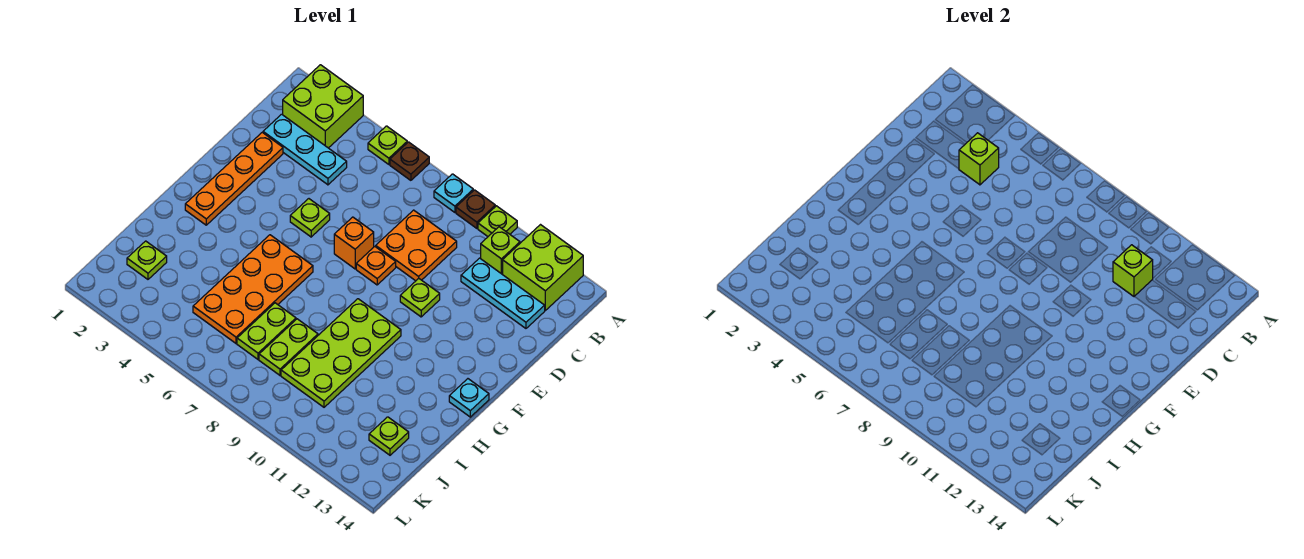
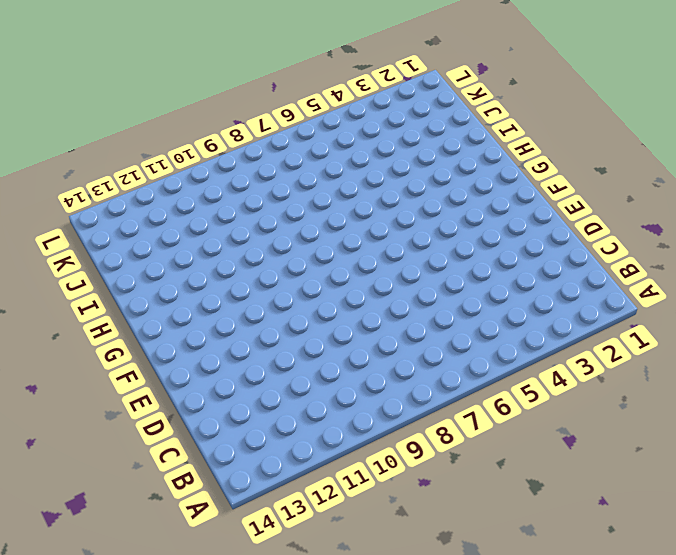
none -> lime brick A2:B3 level 1
none -> lime plate A5 level 1
none -> brown plate A6 level 1

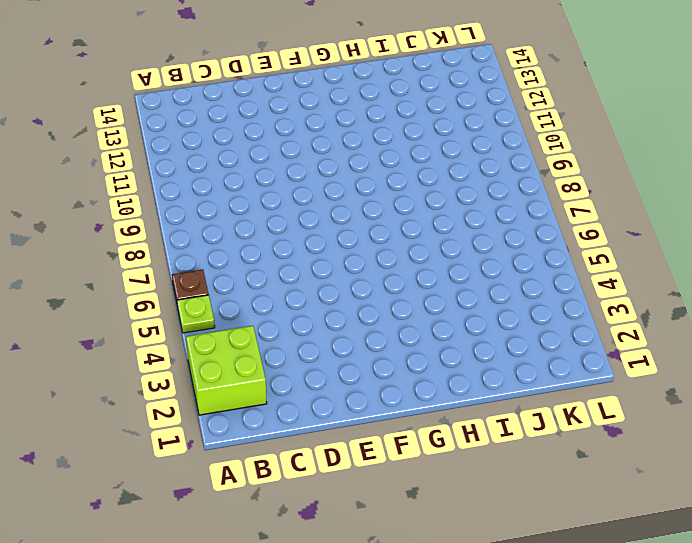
none -> cyan plate A8 level 1
none -> brown plate A9 level 1
none -> lime plate A10 level 1

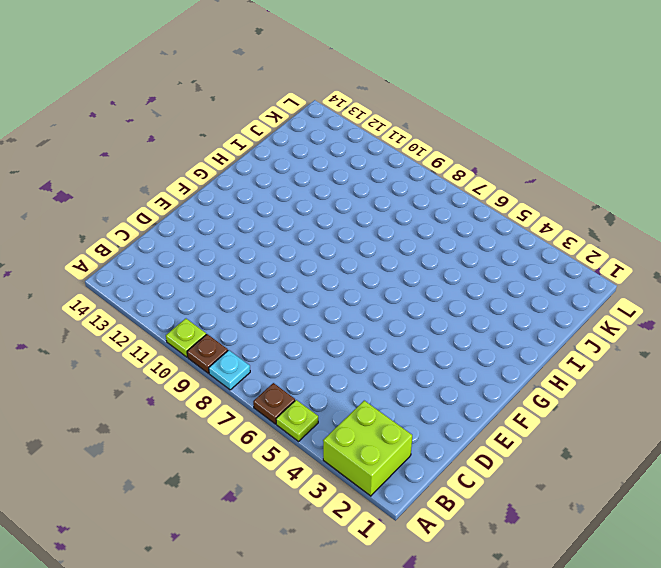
none -> lime brick A12:B13 level 1
none -> lime brick B11 level 1
none -> cyan plate C2:C4 level 1

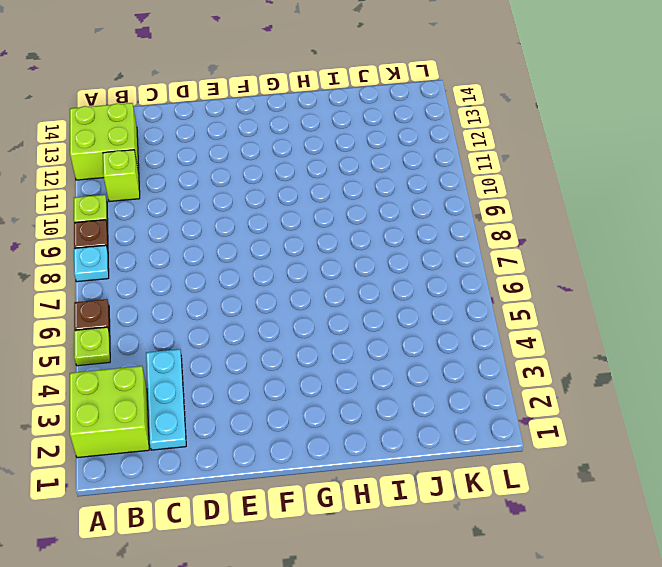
none -> orange plate C8:D9 level 1
none -> cyan plate C11:C13 level 1
none -> orange plate D2:G2 level 1

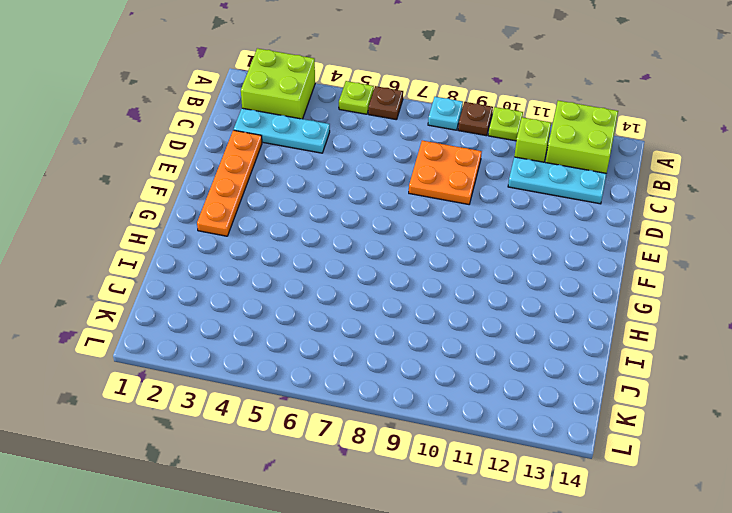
none -> lime plate E5 level 1
none -> orange brick E7 level 1
none -> orange plate E8 level 1

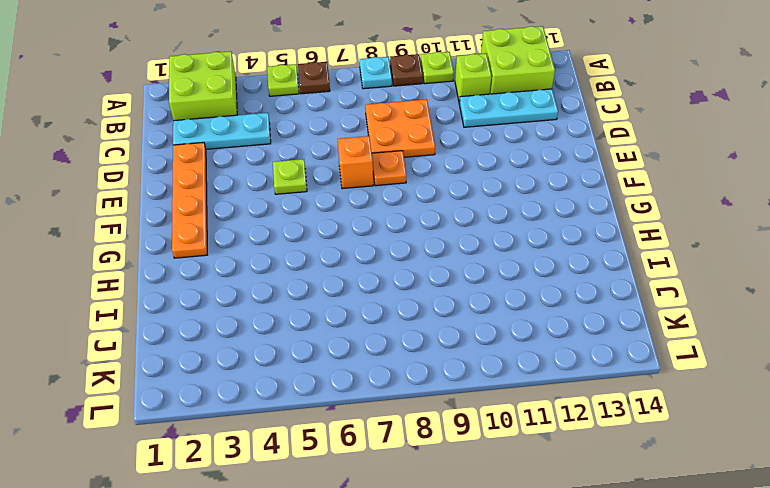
none -> lime plate E10 level 1
none -> orange plate G5:J6 level 1
none -> lime plate G9:J10 level 1

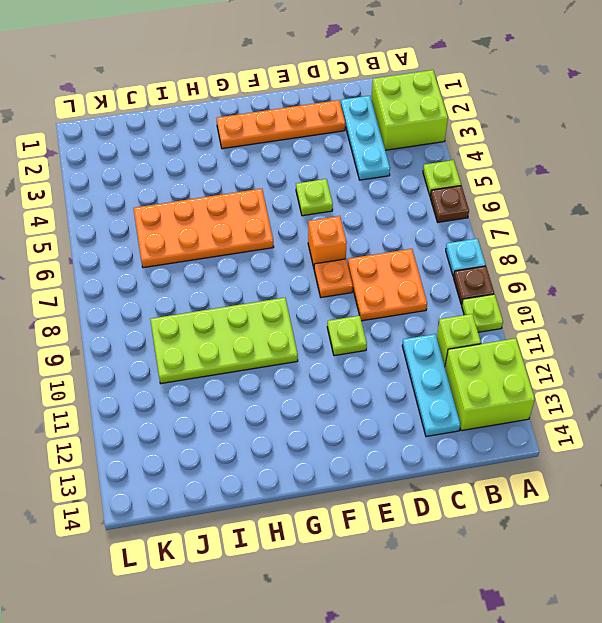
none -> cyan plate G14 level 1
none -> lime plate I7:J7 level 1
none -> lime plate I8:J8 level 1

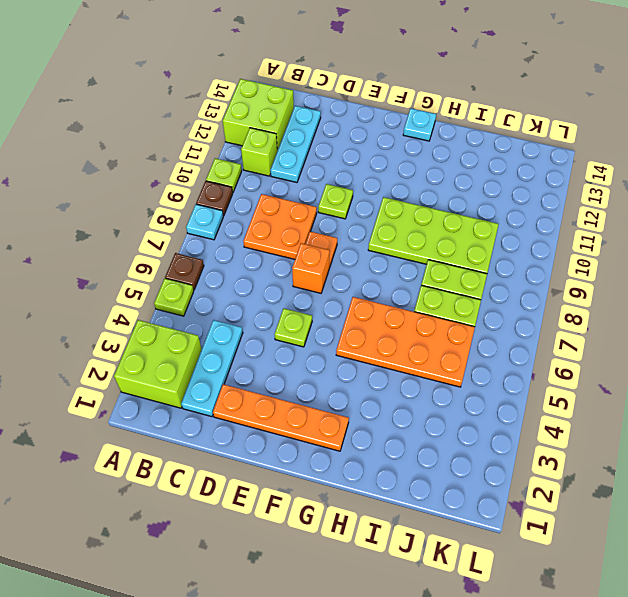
none -> lime plate J2 level 1
none -> lime plate J13 level 1
none -> lime brick C4 level 2

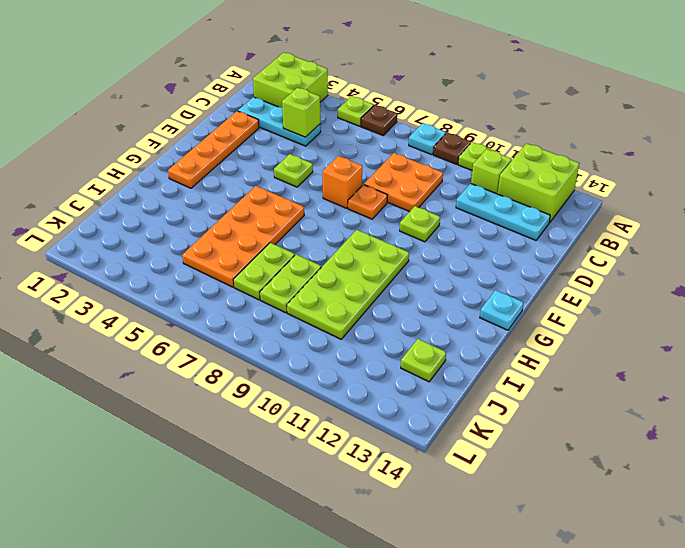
none -> lime plate J2 level 1
none -> lime brick C11 level 2

